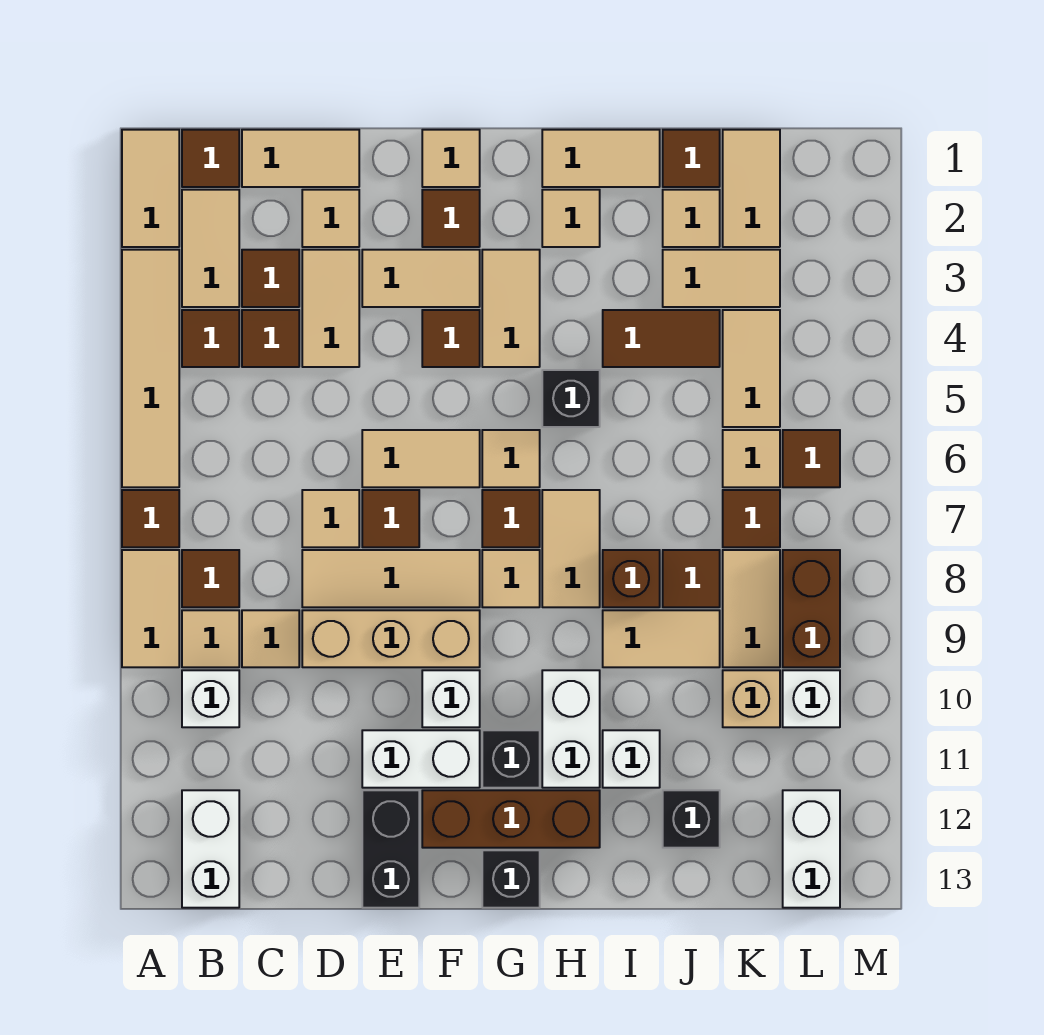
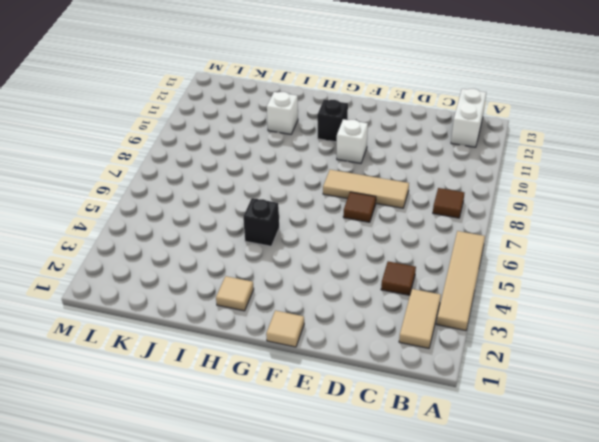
none -> tan tile A1:A2 level 1
none -> brown tile A7 level 1
none -> tan tile A8:A9 level 1
none -> brown tile B1 level 1

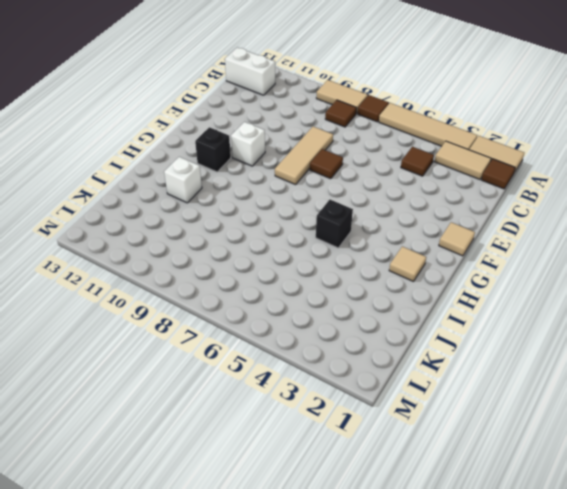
none -> brown tile B4 level 1
none -> tan tile B9 level 1
none -> white brick B10 level 1
none -> tan tile C1:D1 level 1

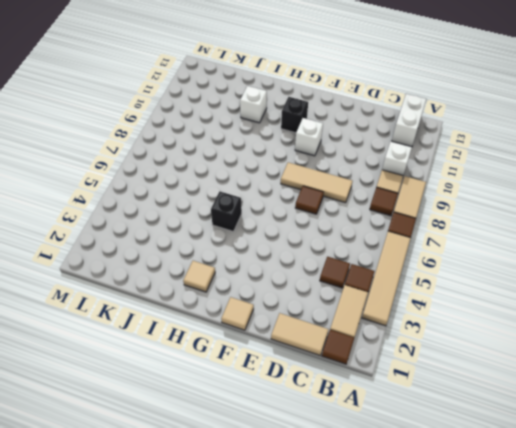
none -> tan tile A1:A2 level 1
none -> brown tile C3 level 1
none -> tan tile C9 level 1
none -> tan tile D2 level 1

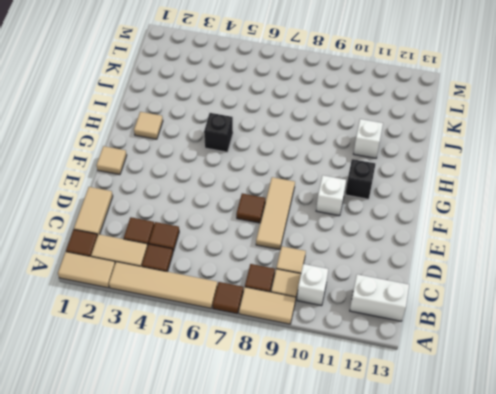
none -> tan tile D2 level 1
none -> tan tile D3:D4 level 1
none -> tan tile D7 level 1
none -> tan brick D9:F9 level 1

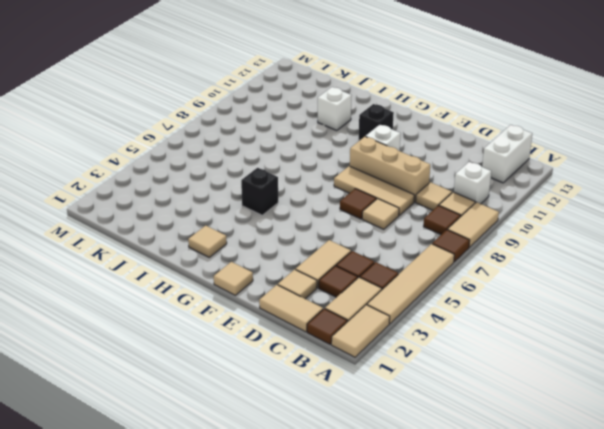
none -> tan tile E3:F3 level 1
none -> tan tile E6:F6 level 1
none -> white brick E11:F11 level 1
none -> black brick E12:E13 level 1

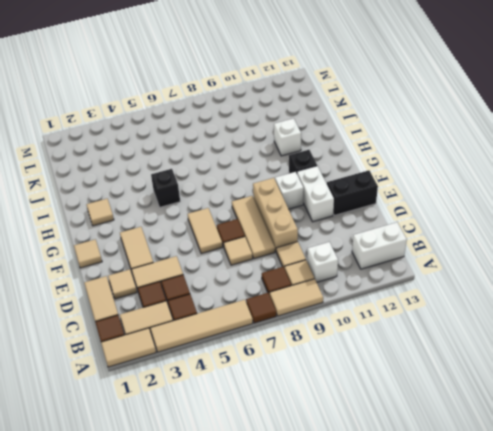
none -> brown tile F2 level 1
none -> brown tile F4 level 1
none -> brown brick F12:H12 level 1
none -> tan tile G3:G4 level 1

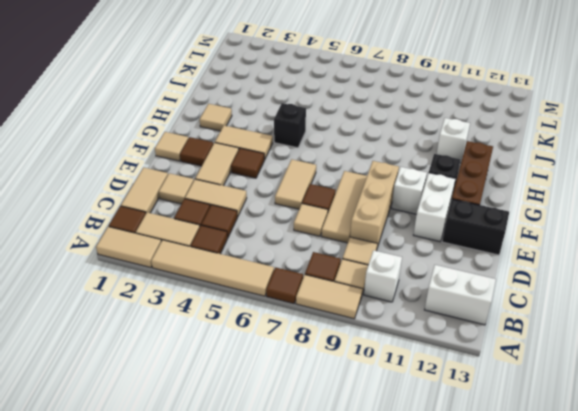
none -> tan tile G6 level 1
none -> brown tile G7 level 1
none -> tan tile G8 level 1
none -> black brick G13 level 1

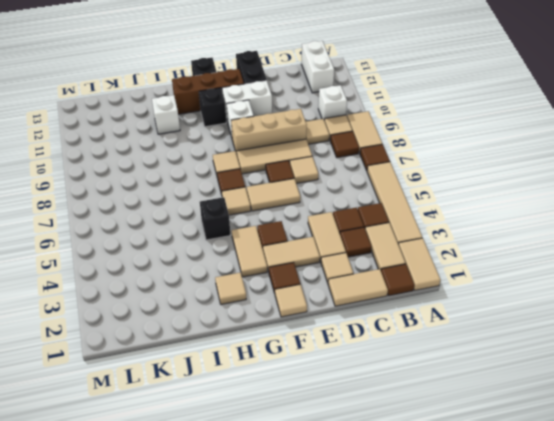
none -> tan tile H1:I1 level 1
none -> tan tile H7:H8 level 1
none -> white brick H10:H11 level 1
none -> brown tile I4:J4 level 1

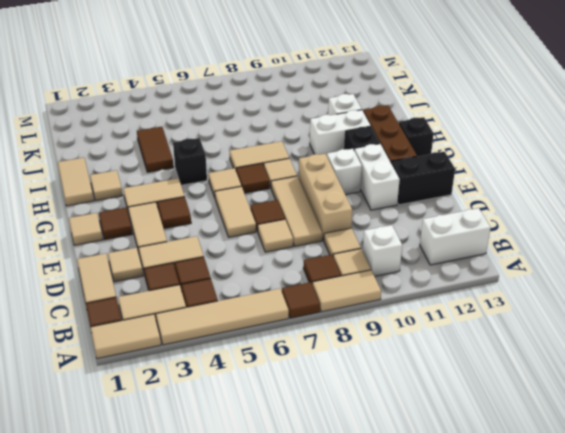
none -> brown brick I8 level 1
none -> tan tile I9:J9 level 1
none -> brown tile J1 level 1
none -> tan tile J2 level 1

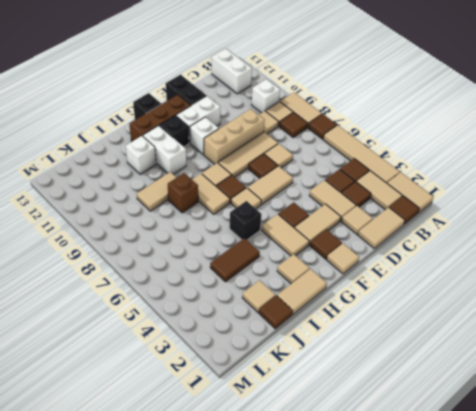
none -> tan tile J3:K3 level 1
none -> brown tile J8 level 1
none -> black brick J12 level 1
none -> tan tile K1:K2 level 1

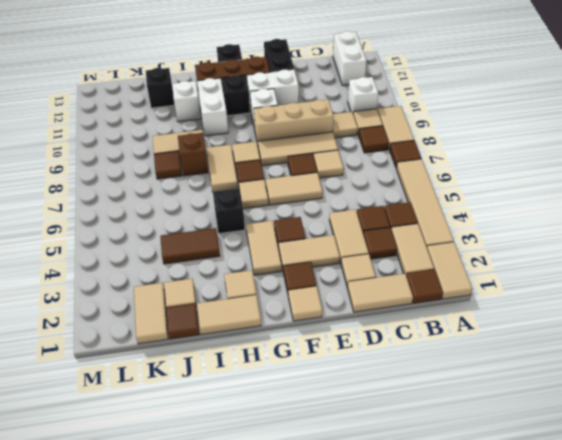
none -> tan tile J3:K3 level 1
none -> tan tile K4:K5 level 1
none -> tan tile K6 level 1
none -> brown tile K7 level 1

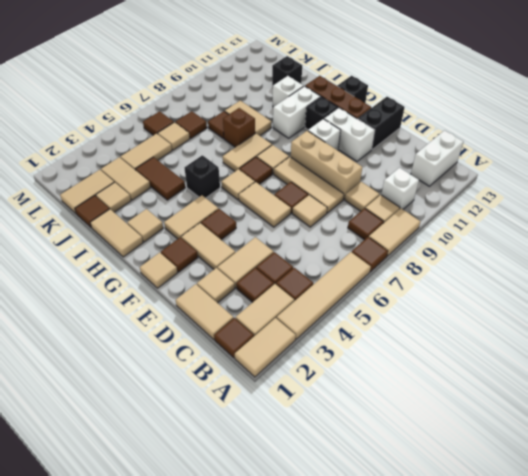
none -> tan tile K8:K9 level 1
none -> tan brick K10 level 1
none -> brown brick L8:L9 level 1
none -> white brick L10 level 1

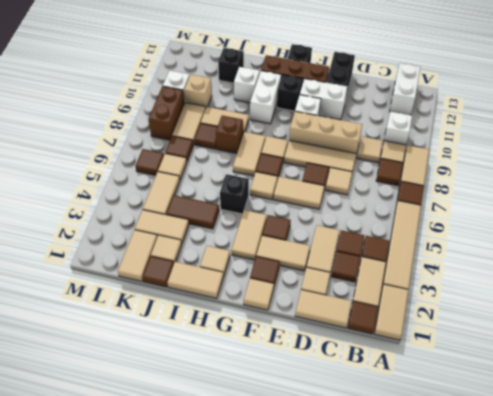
none -> white brick L12:L13 level 1

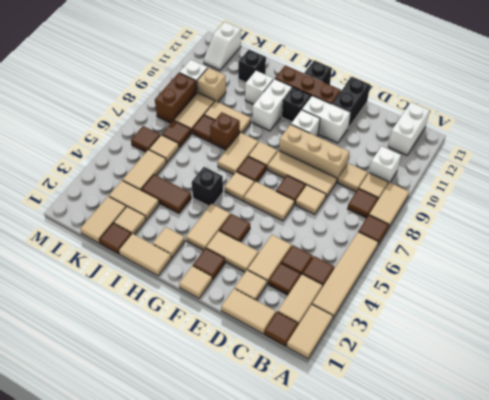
white slope L12:L13 level 1 top 13 -> white brick L12:L13 level 1

